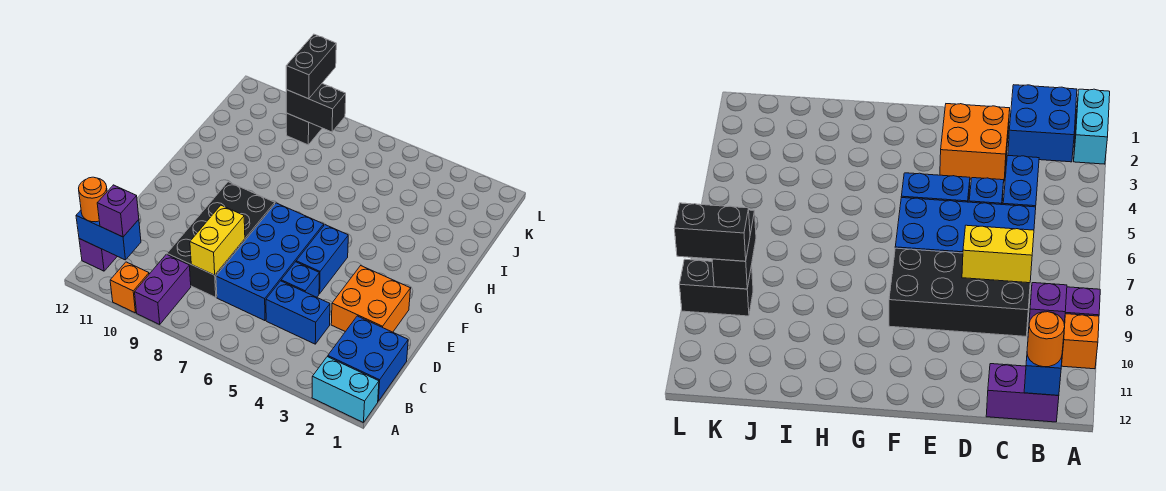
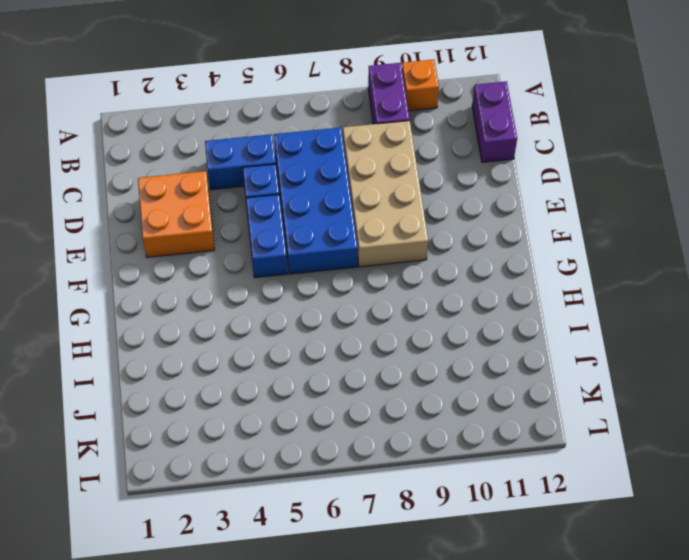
tan brick C8:F9 level 1 -> black brick C8:F9 level 1
none -> cyan brick A1:A2 level 1
none -> blue brick B1:C2 level 1
none -> black brick K9:L9 level 1

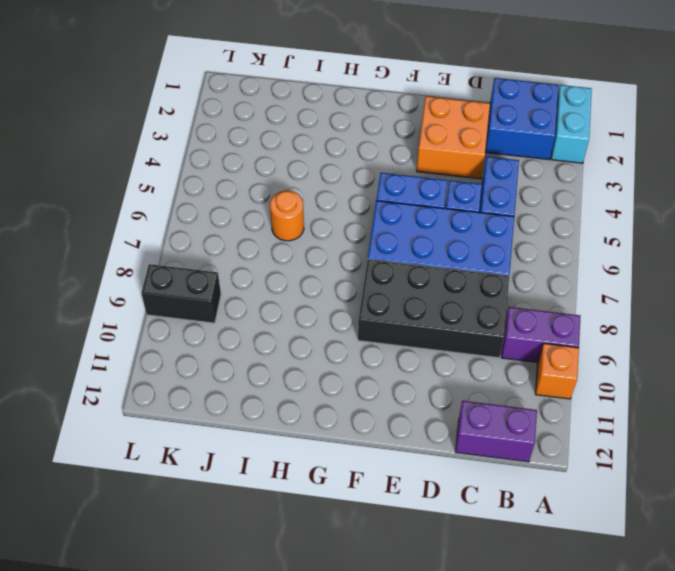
orange round brick I6 level 1 -> orange round brick B12 level 3
none -> blue brick B11:B12 level 2
none -> yellow brick C8:D8 level 2
none -> black brick K8:K9 level 2

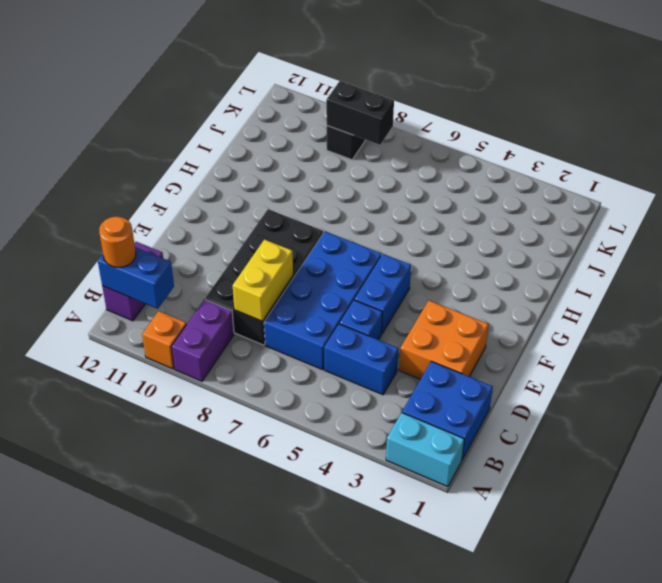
none -> purple brick B11 level 3
none -> black brick K9:L9 level 3

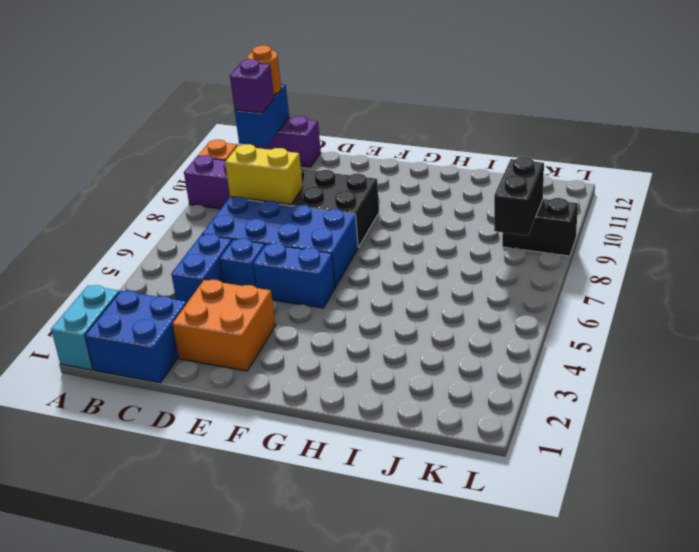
none -> black brick K9:L9 level 3

